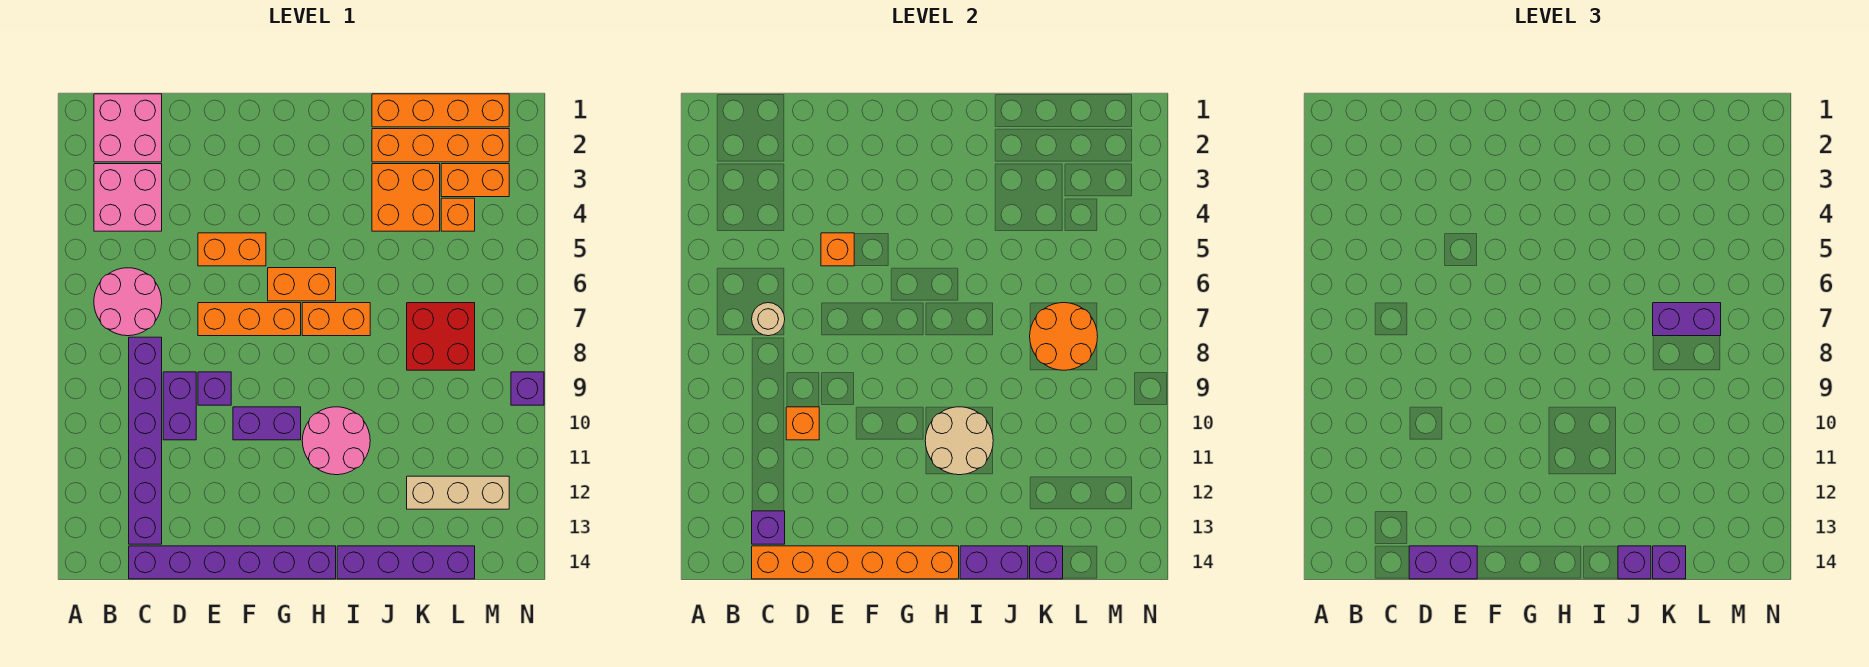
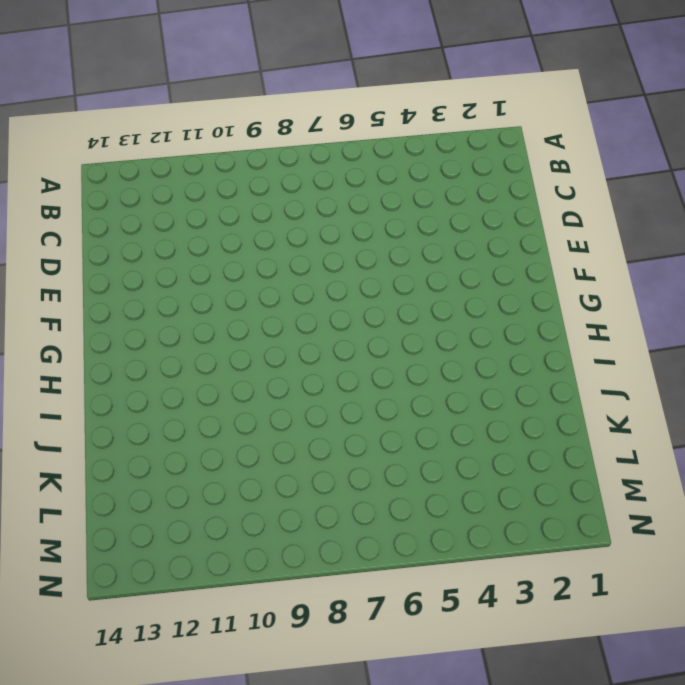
none -> pink brick B1:C2 level 1
none -> pink brick B3:C4 level 1
none -> pink round brick B6:C7 level 1
none -> purple brick C8:C13 level 1

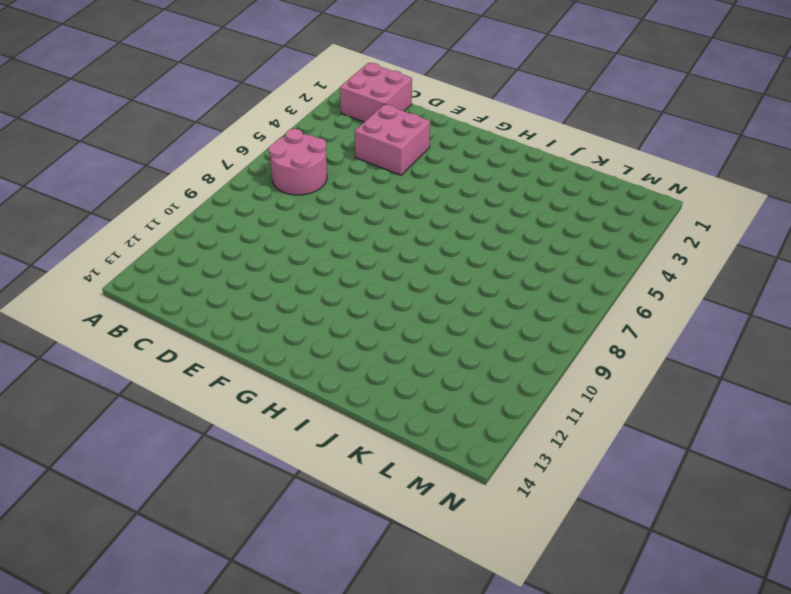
pink brick D3:E4 level 1 -> pink brick B3:C4 level 1
none -> purple brick C8:C13 level 1
none -> purple brick C14:H14 level 1
none -> purple brick D9:D10 level 1
none -> orange brick E5:F5 level 1

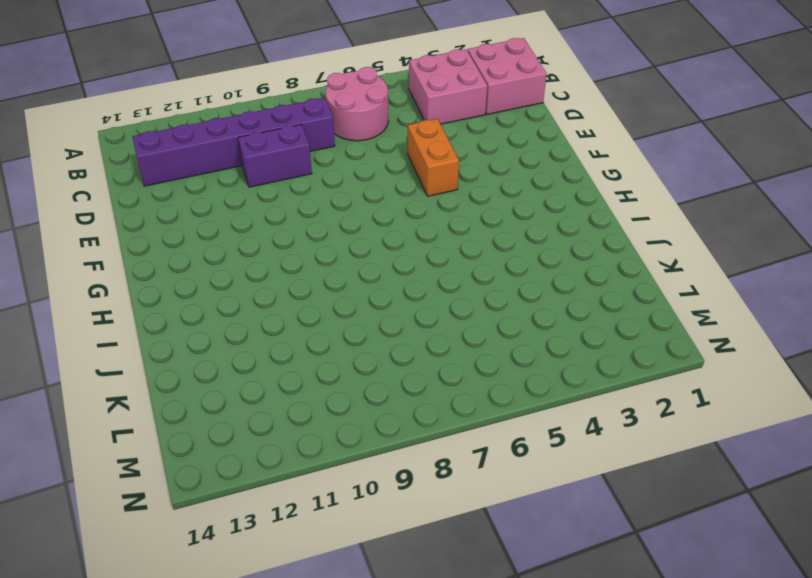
none -> purple brick C14:H14 level 1
none -> orange brick E7:G7 level 1
none -> purple brick E9 level 1
none -> purple brick F10:G10 level 1

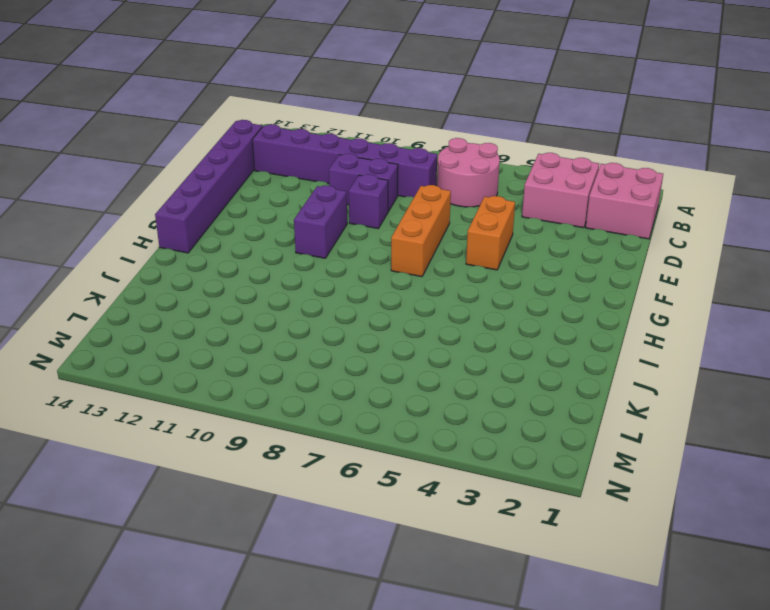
none -> orange brick G6:H6 level 1
none -> orange brick H7:I7 level 1
none -> pink round brick H10:I11 level 1
none -> purple brick I14:L14 level 1

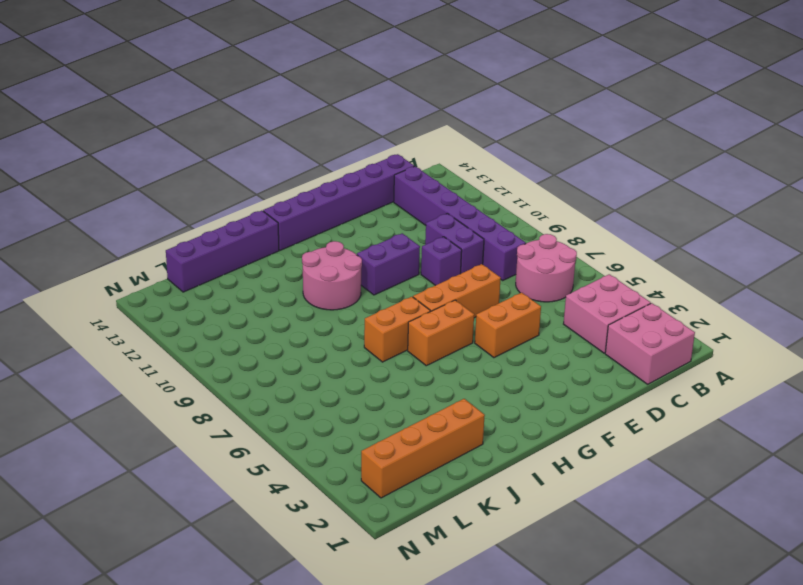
none -> orange brick J1:M1 level 1
none -> orange brick J3:K4 level 1
none -> red brick K7:L8 level 1
none -> tan brick K12:M12 level 1

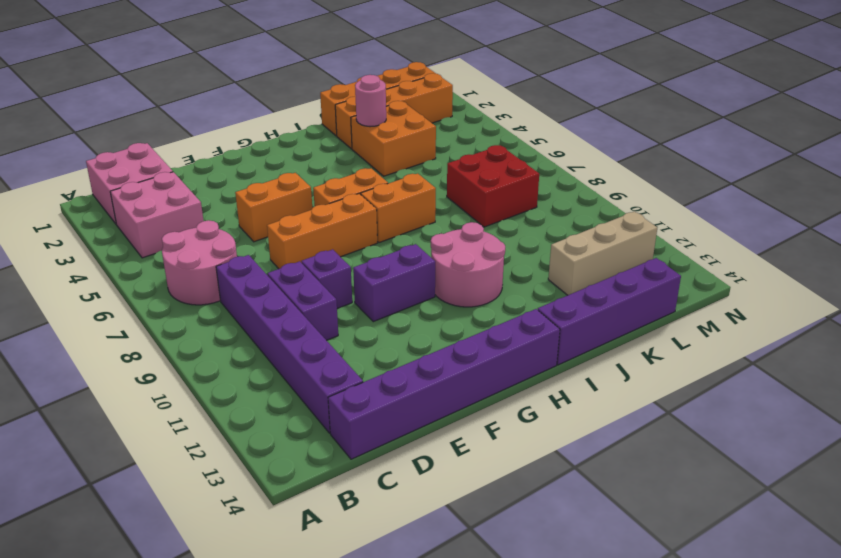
pink round brick J3 level 2 -> none
none -> orange brick L3:M3 level 1
none -> orange brick L4 level 1
none -> purple brick N9 level 1
none -> tan round brick C7 level 2

